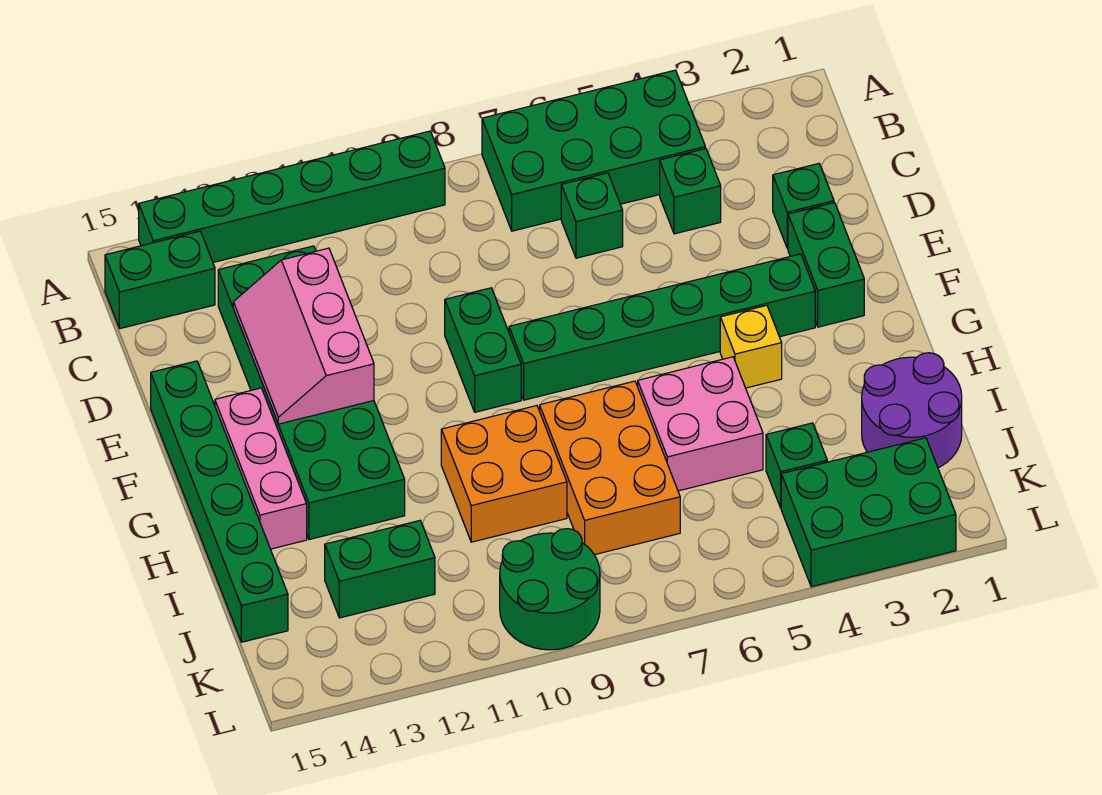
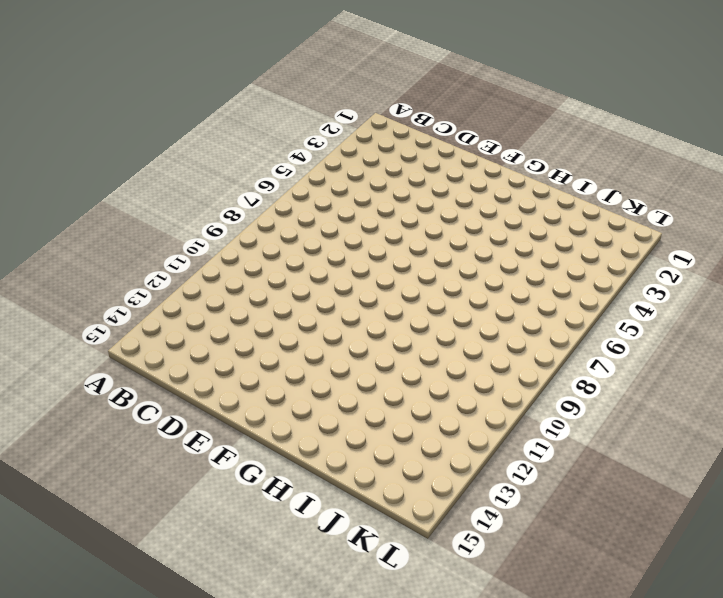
none -> green brick A4:B7 level 1
none -> green brick A9:A14 level 1
none -> green brick B14:B15 level 1

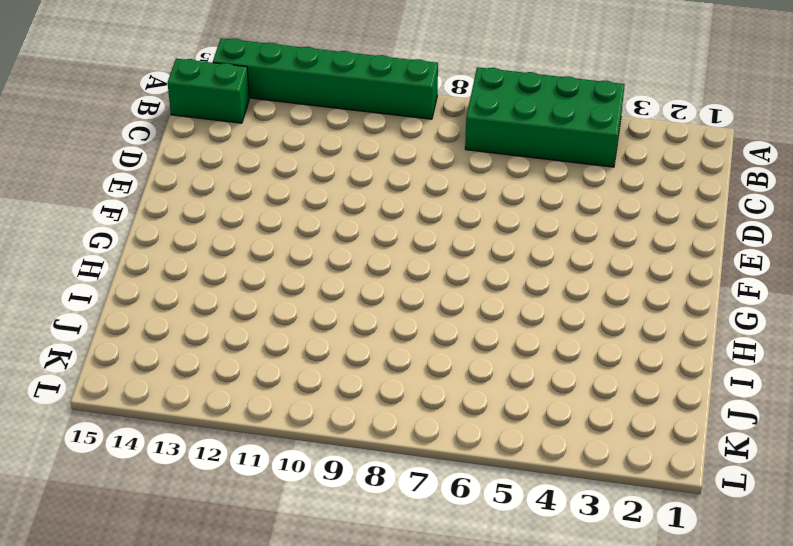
none -> green brick C4 level 1
none -> green brick C6 level 1
none -> green brick C12:H13 level 1

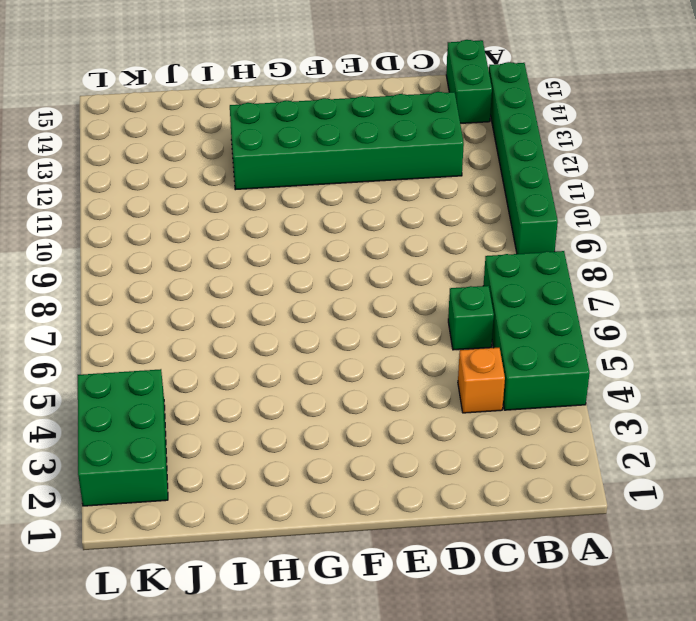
orange brick C4 level 1 -> green brick C4 level 1
none -> green brick D2 level 1
none -> green brick E2:F2 level 1
none -> green brick E9:F9 level 1

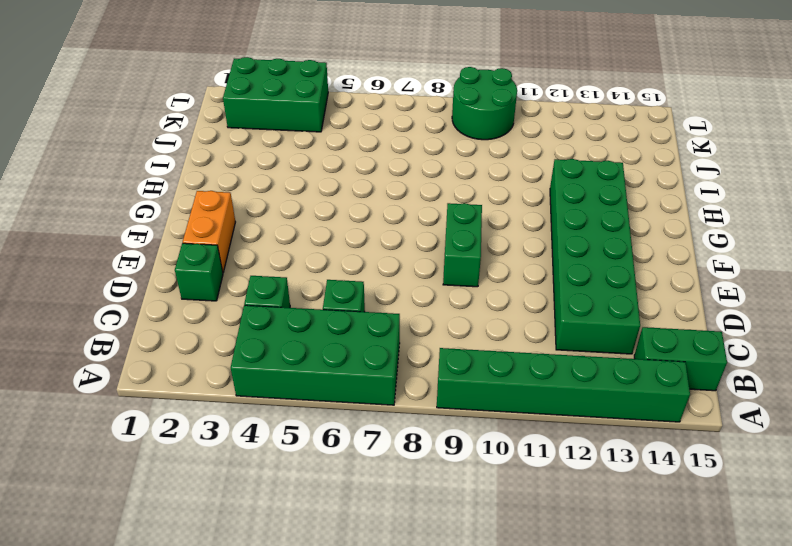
orange brick E2:F2 level 1 -> green brick E2:F2 level 1
none -> green brick E15:J15 level 1
none -> green brick F3:F8 level 1
none -> pink brick F14:H14 level 1

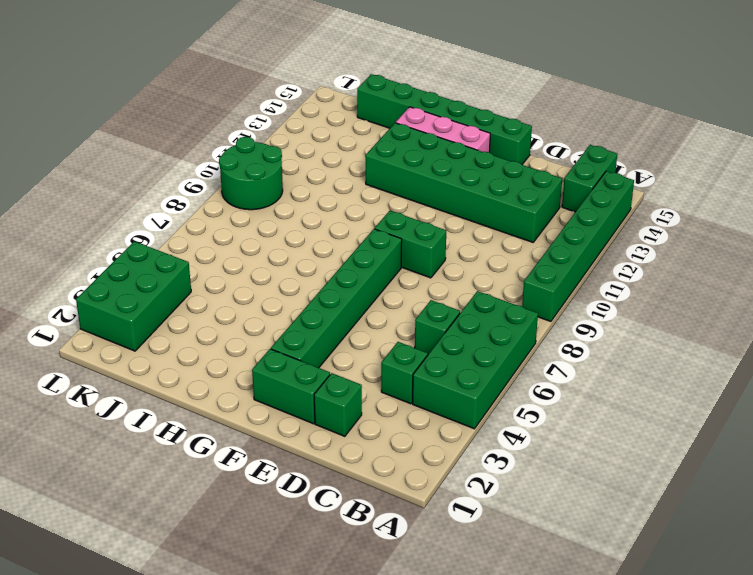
none -> yellow brick G4 level 1
none -> pink brick H5:I6 level 1
none -> orange brick H7:J8 level 1

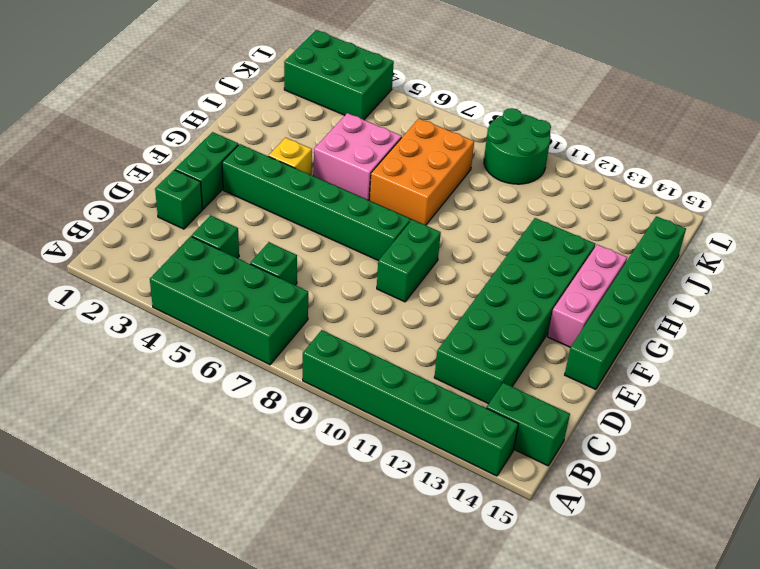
none -> orange brick H9:I10 level 1
none -> purple round brick I1:J2 level 1
none -> green brick J4 level 1

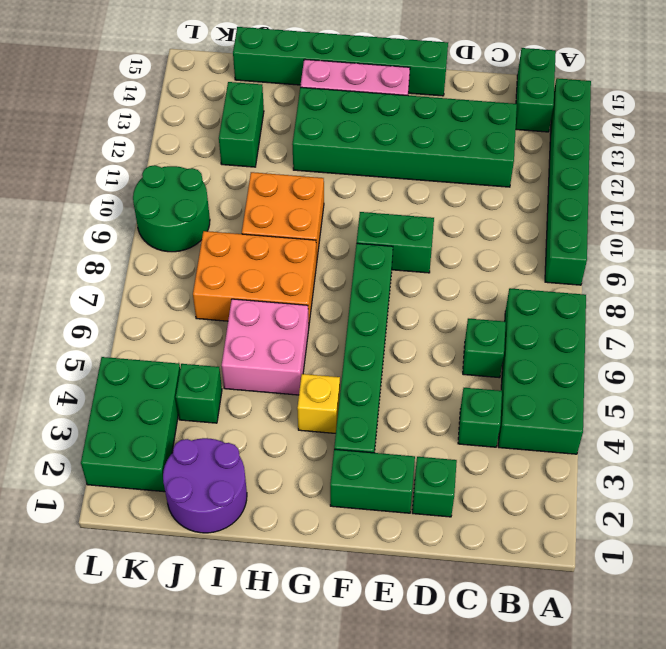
none -> pink slope D12:F13 level 2 top 12

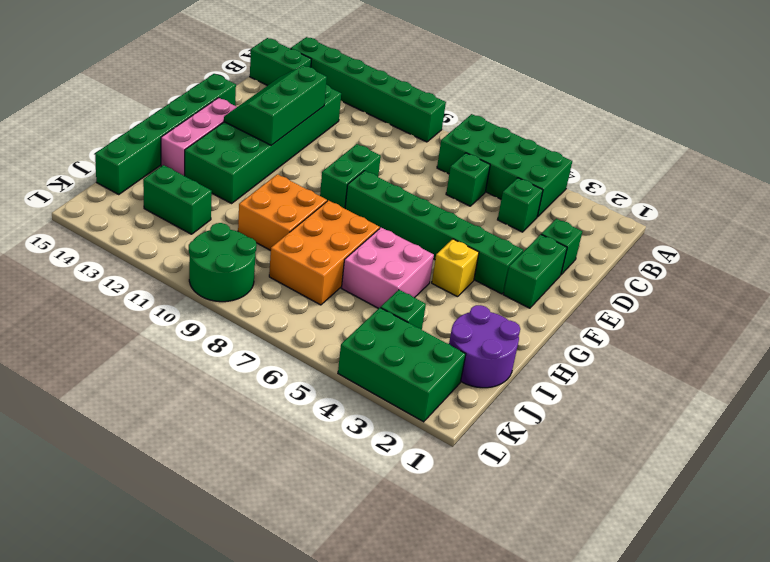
green slope D12:F13 level 2 top 12 -> pink slope D12:F13 level 2 top 12

